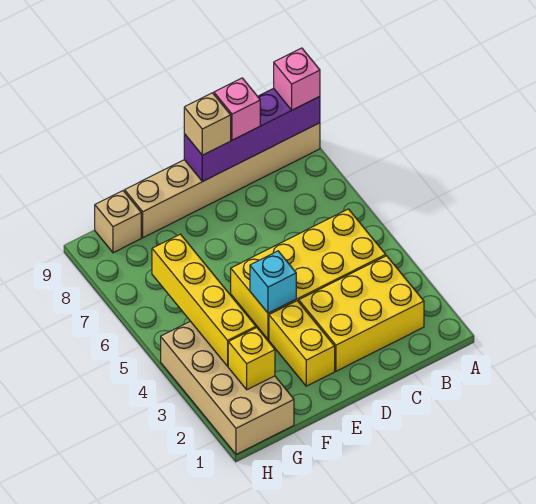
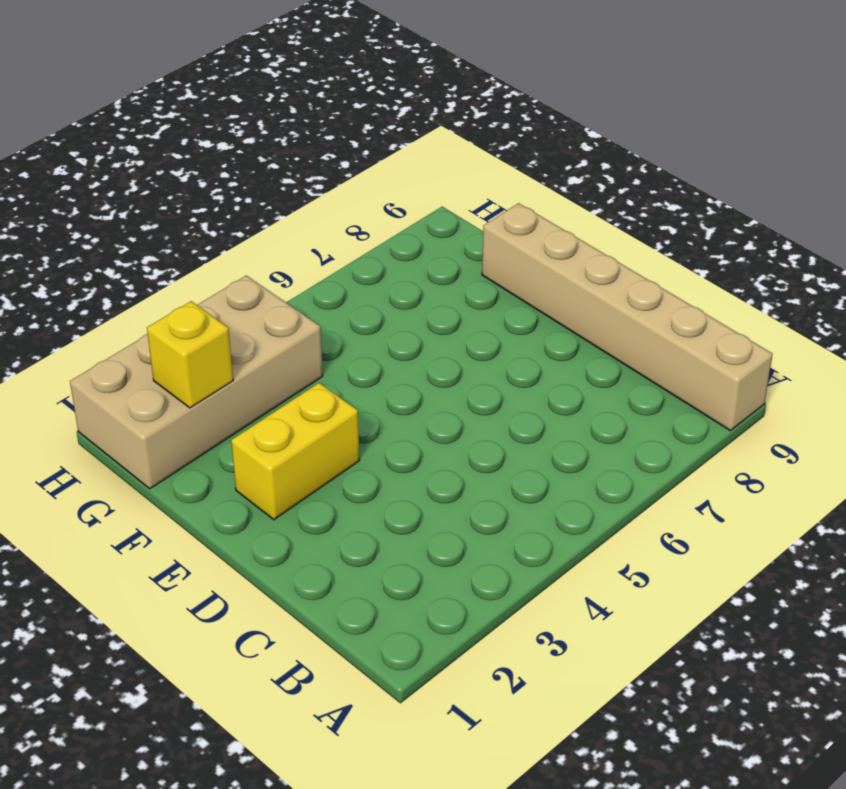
none -> yellow brick B2:D3 level 1
none -> yellow brick B4:E5 level 1
none -> tan brick G9 level 1

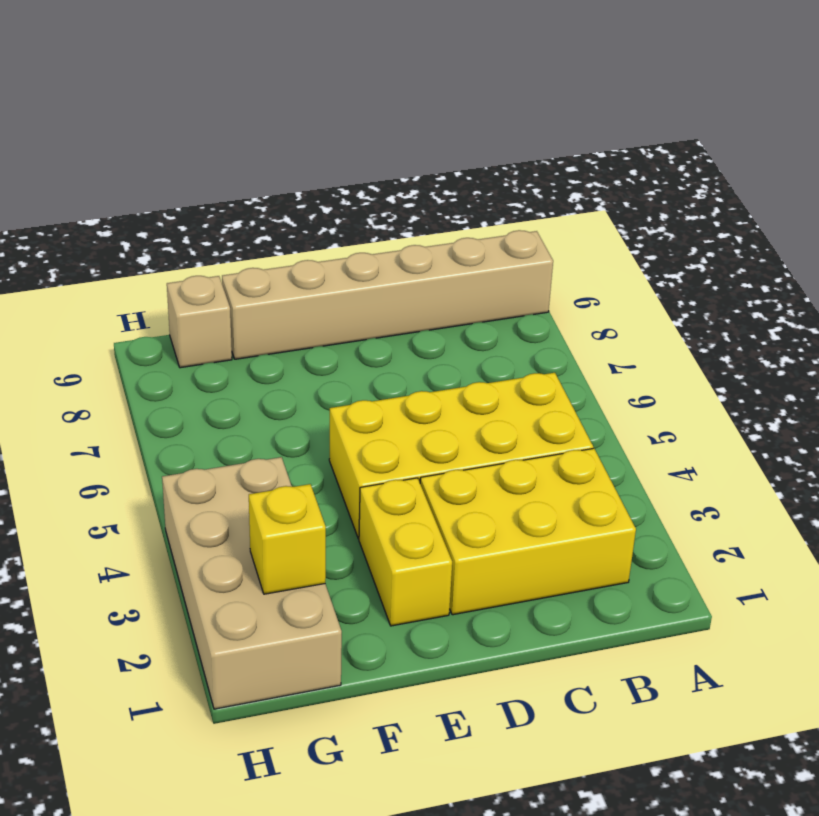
none -> purple brick A9:D9 level 2
none -> cyan brick E4 level 2
none -> yellow brick G3:G6 level 2

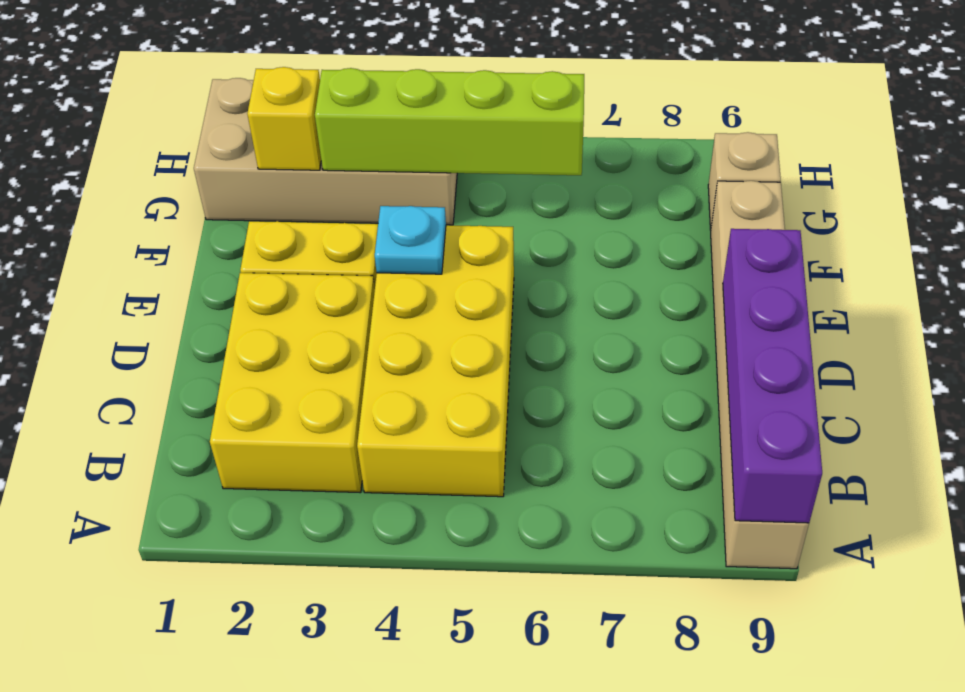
cyan plate E4 level 2 -> cyan brick E4 level 2
lime brick G3:G6 level 2 -> yellow brick G3:G6 level 2
none -> pink brick A9 level 3
none -> pink brick C9 level 3
none -> tan brick D9 level 3

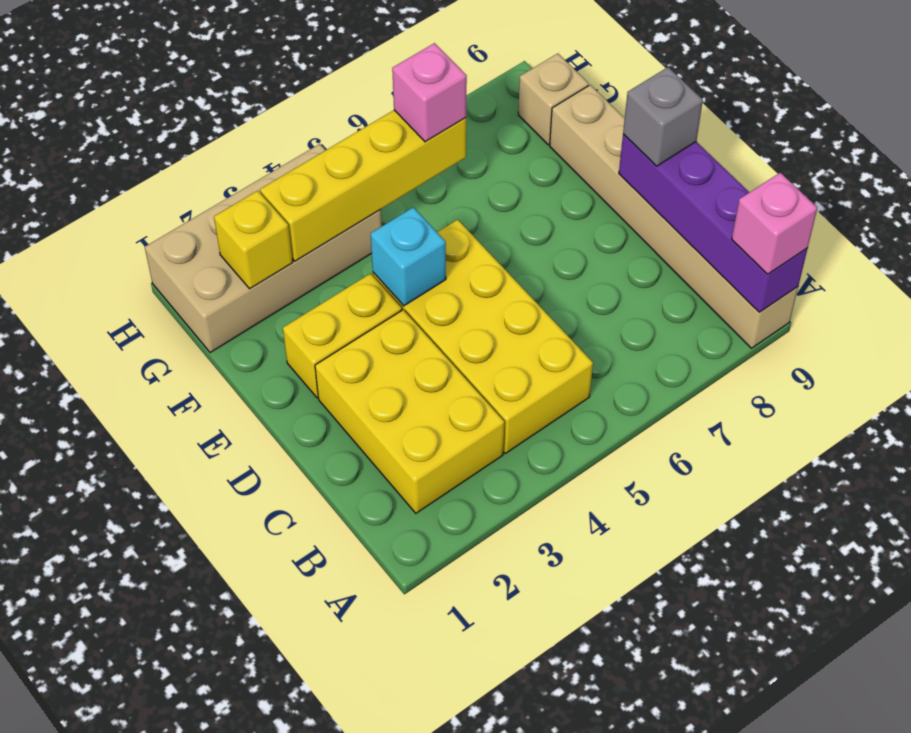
grey brick D9 level 3 -> tan brick D9 level 3
pink brick G6 level 3 -> pink brick C9 level 3

